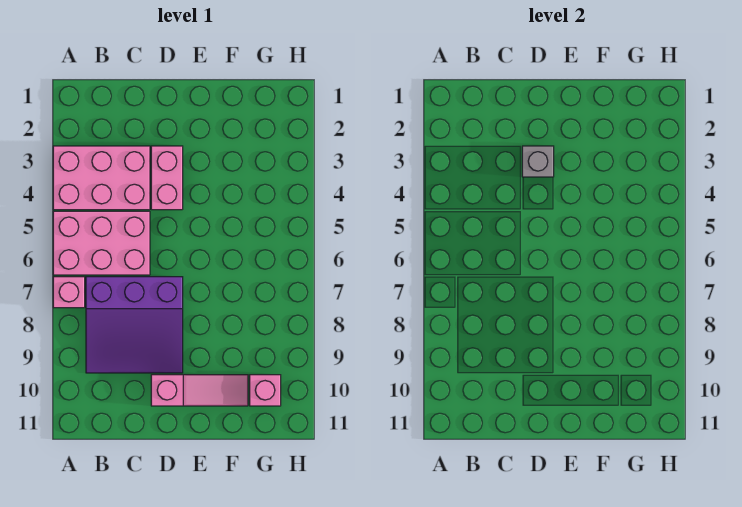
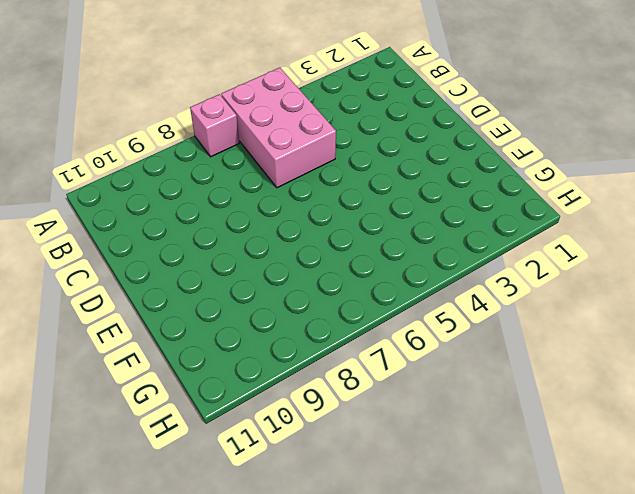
none -> pink brick A3:C4 level 1
none -> purple slope B7:D9 level 1 top 7

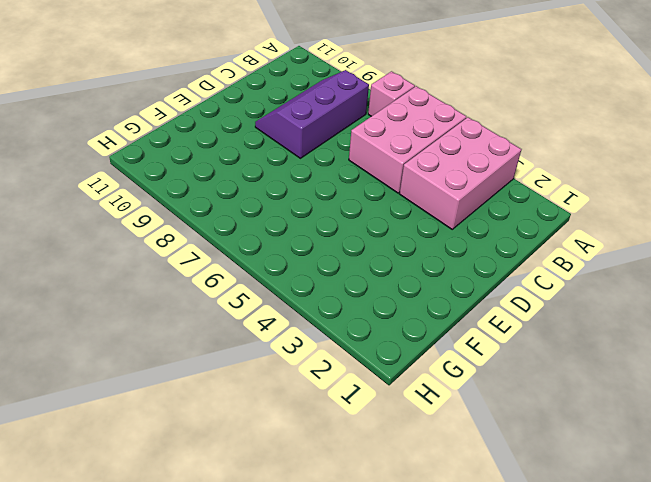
purple slope B8:D9 level 1 top 8 -> purple slope B7:D9 level 1 top 7
none -> pink brick D3:D4 level 1
none -> pink slope D10:F10 level 1 top D

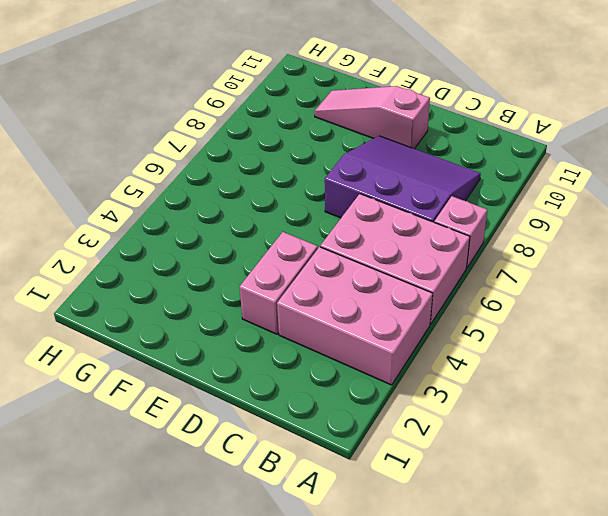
none -> pink brick G10 level 1
none -> grey brick D3 level 2

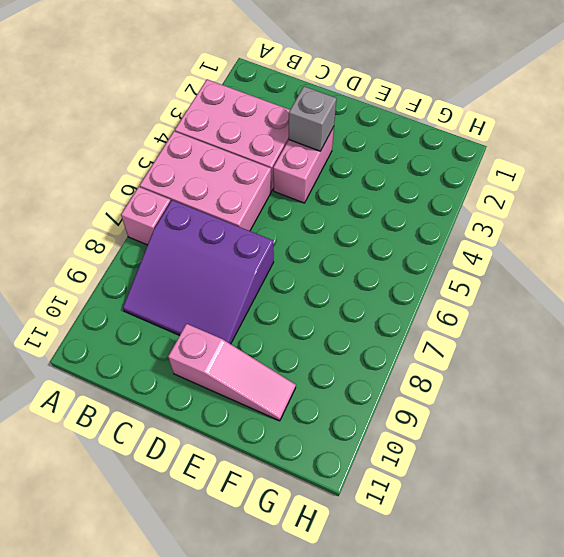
none -> pink brick G10 level 1

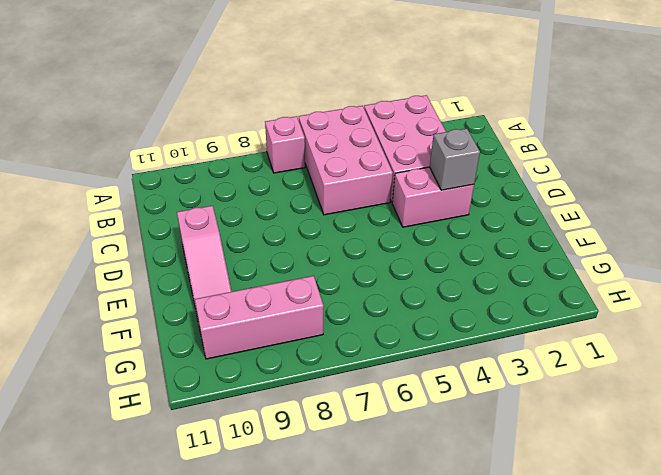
pink brick G8:G10 level 1 -> pink brick G10 level 1
none -> purple slope B7:D9 level 1 top 7

